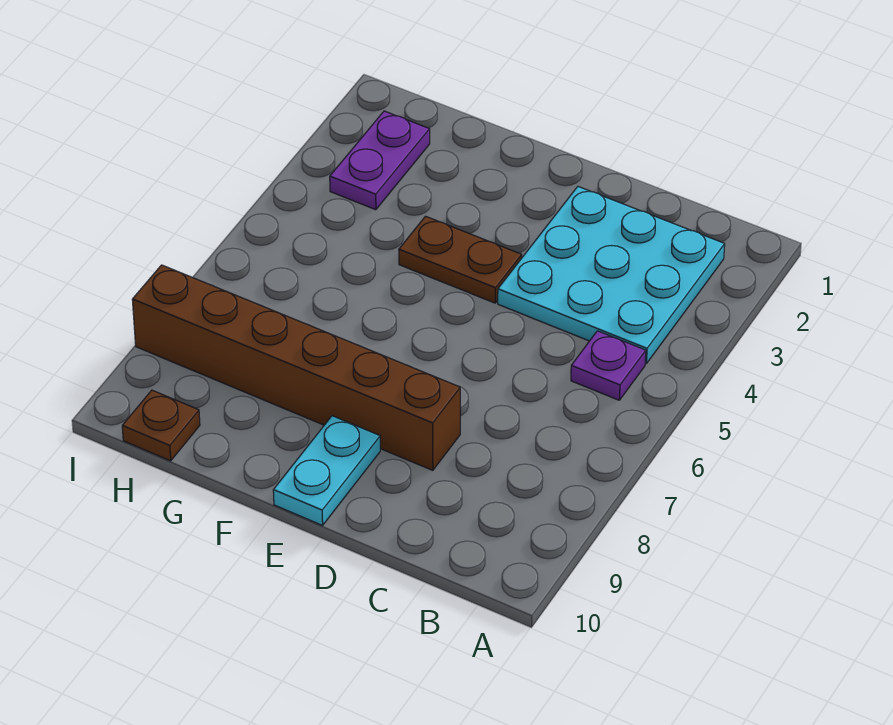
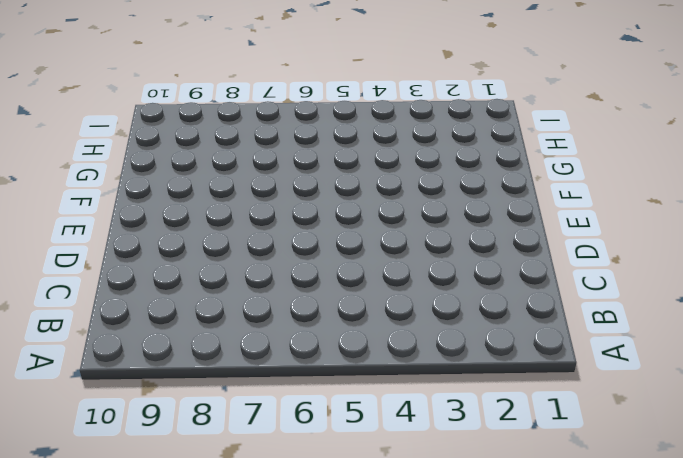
none -> cyan plate B2:D4 level 1
none -> purple plate B5 level 1

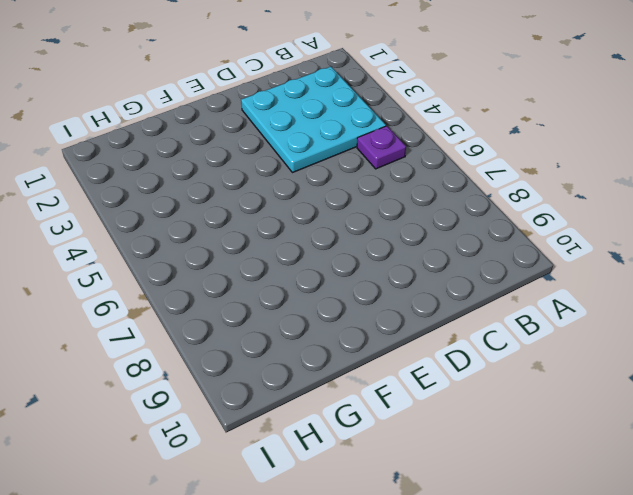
none -> brown brick D8:I8 level 1
none -> brown plate E4:F4 level 1

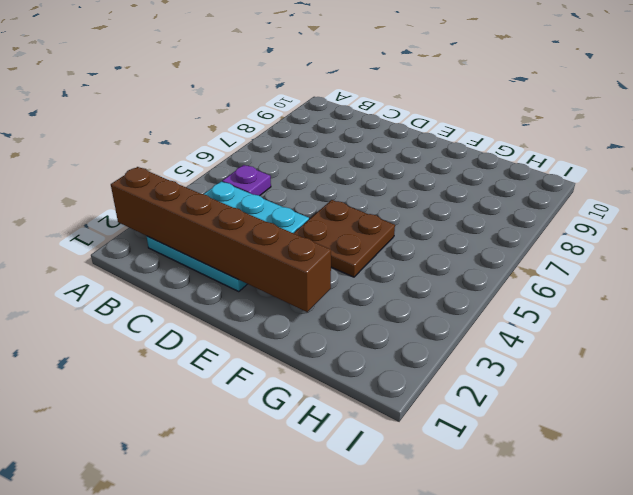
brown brick A2:F2 level 2 -> brown brick D8:I8 level 1
brown plate E4:F5 level 1 -> brown plate E4:F4 level 1
none -> cyan plate E9:E10 level 1
none -> purple plate H2:H3 level 1

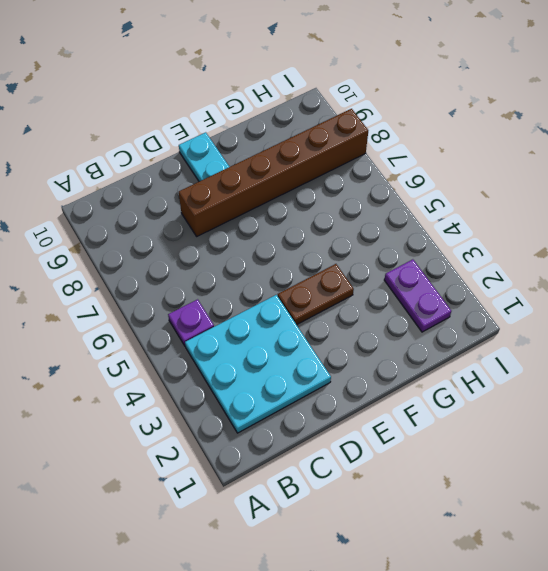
none -> brown plate H10 level 1

